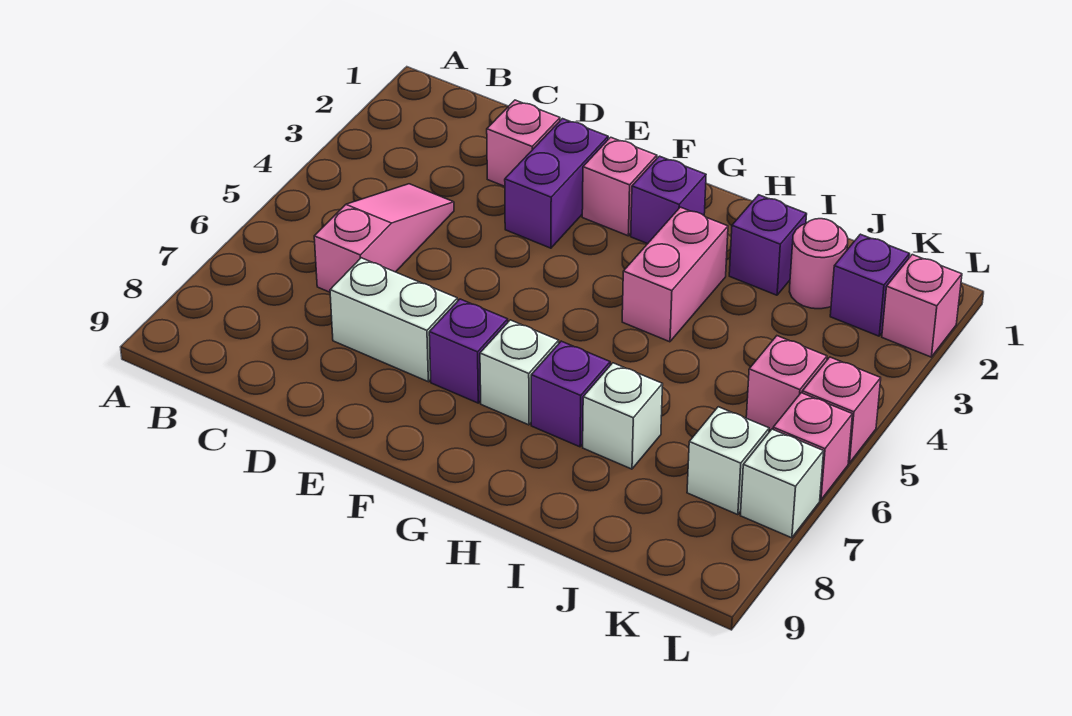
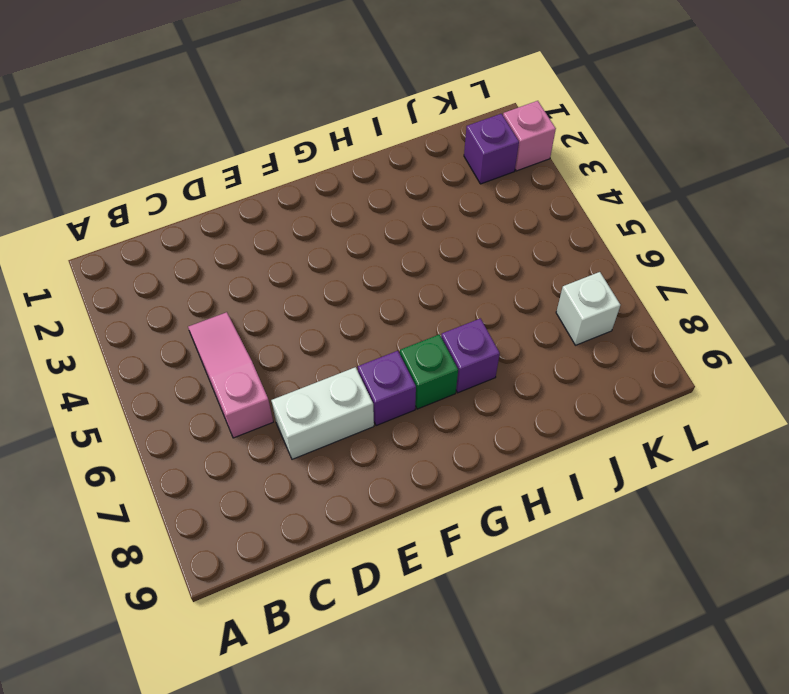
green brick G7 level 1 -> white brick G7 level 1
none -> pink brick D2 level 1
none -> purple brick E2:E3 level 1
none -> pink brick F2 level 1

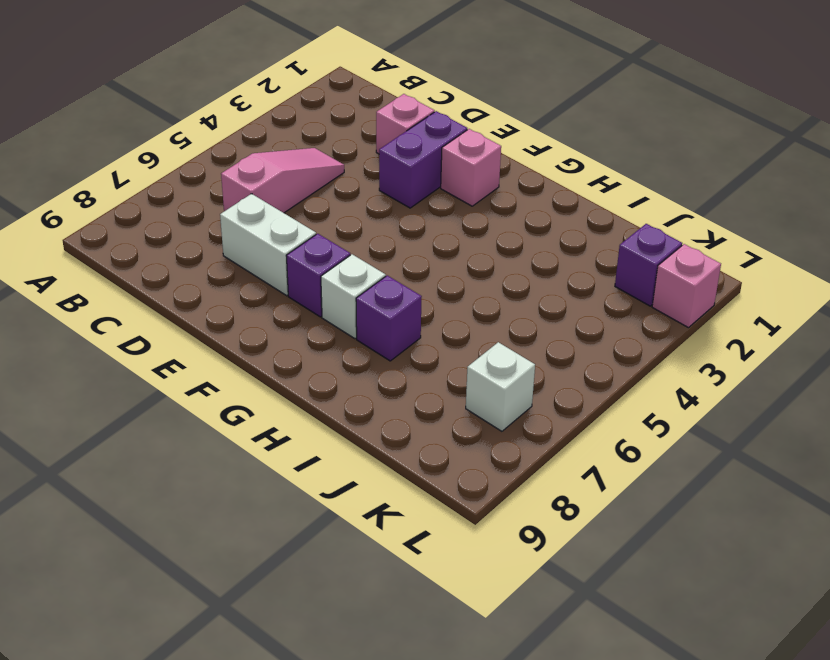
none -> purple brick G2 level 1
none -> pink brick H3:H4 level 1
none -> purple brick I2 level 1

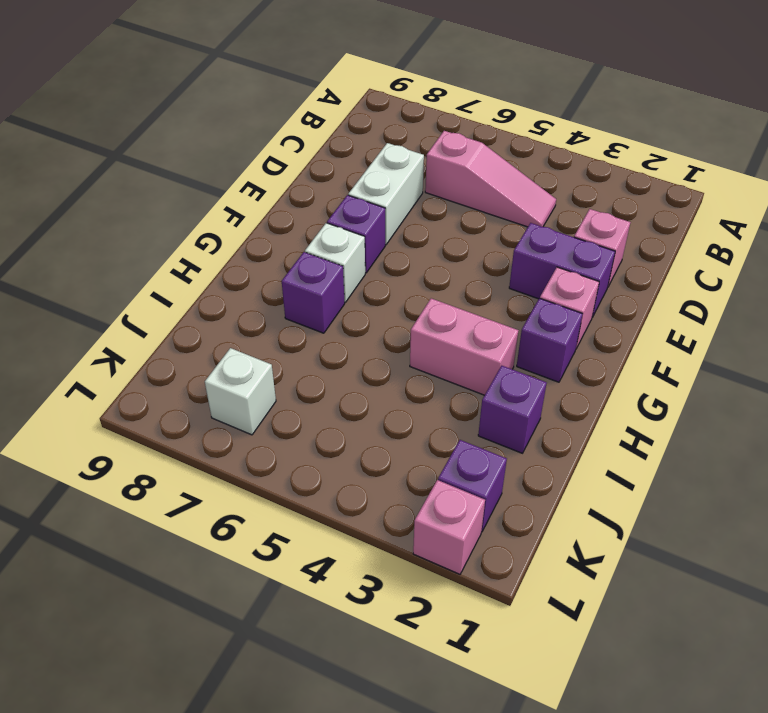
none -> white brick I7 level 1
none -> pink round brick J2 level 1
none -> pink brick K5 level 1

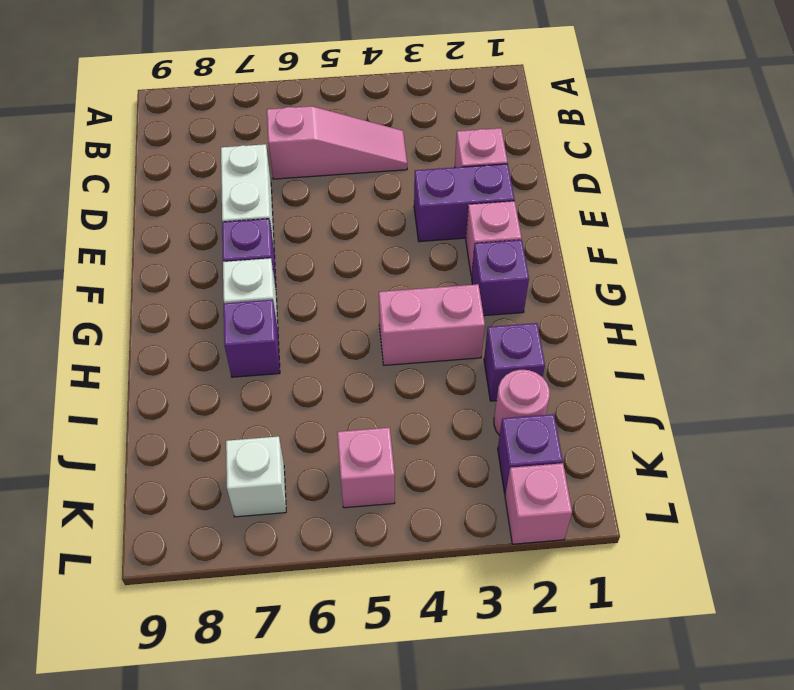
none -> white brick I7 level 1
none -> pink brick L5 level 1
none -> pink brick L6 level 1

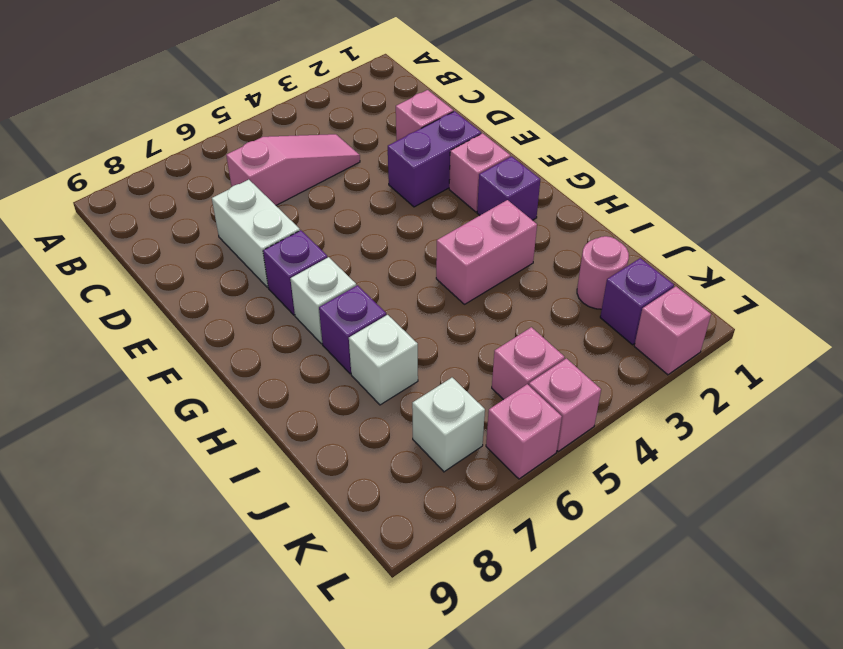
none -> purple brick I2 level 1
none -> white brick L7 level 1

